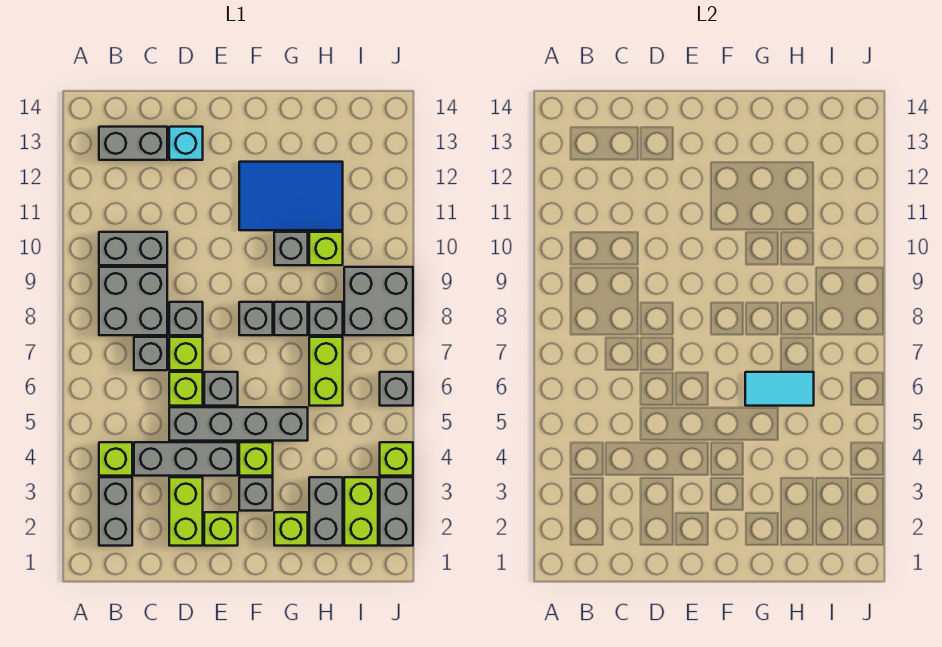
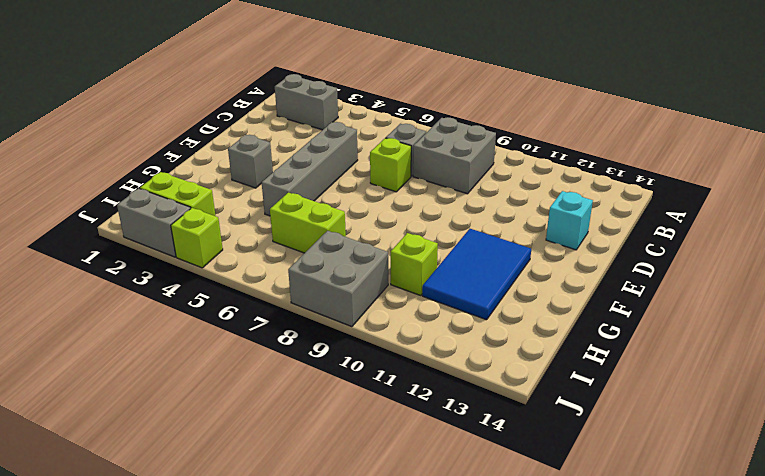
none -> lime brick B4 level 1
none -> grey brick B10:C10 level 1
none -> grey brick B13:C13 level 1
none -> grey brick C4:E4 level 1

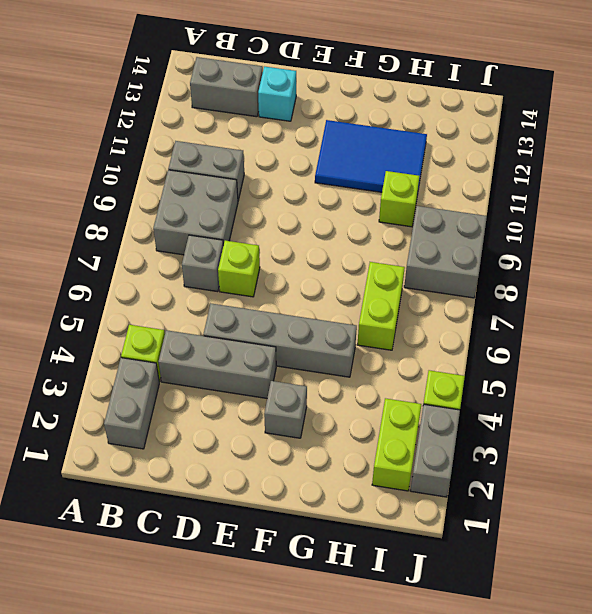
none -> lime brick D2:D3 level 1
none -> lime brick D6 level 1
none -> grey brick D8 level 1
none -> lime brick E2 level 1

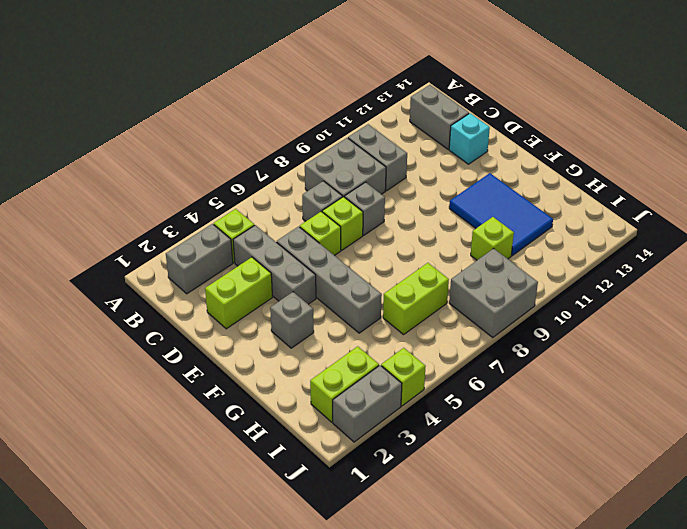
none -> lime brick E2 level 1
none -> grey brick E6 level 1
none -> lime brick F4 level 1
none -> grey brick F8 level 1

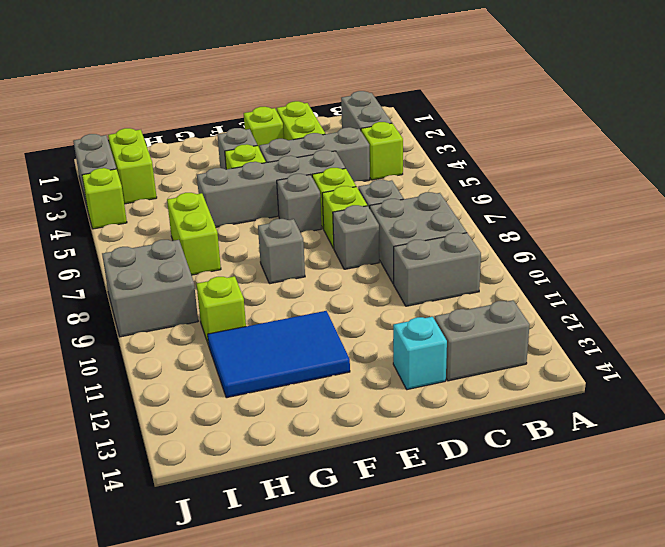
none -> lime brick G2 level 1
none -> grey brick G8 level 1
none -> grey brick G10 level 1
none -> grey brick H2:H3 level 1

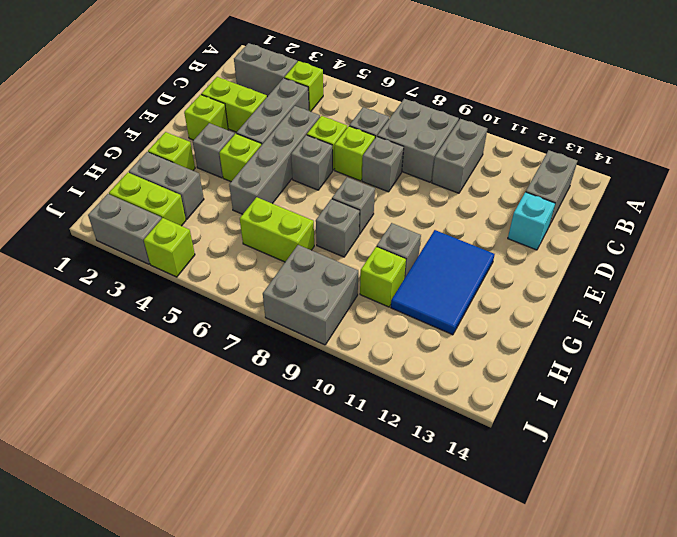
none -> grey brick H8 level 1
none -> grey brick J6 level 1
none -> cyan tile G6:H6 level 2

